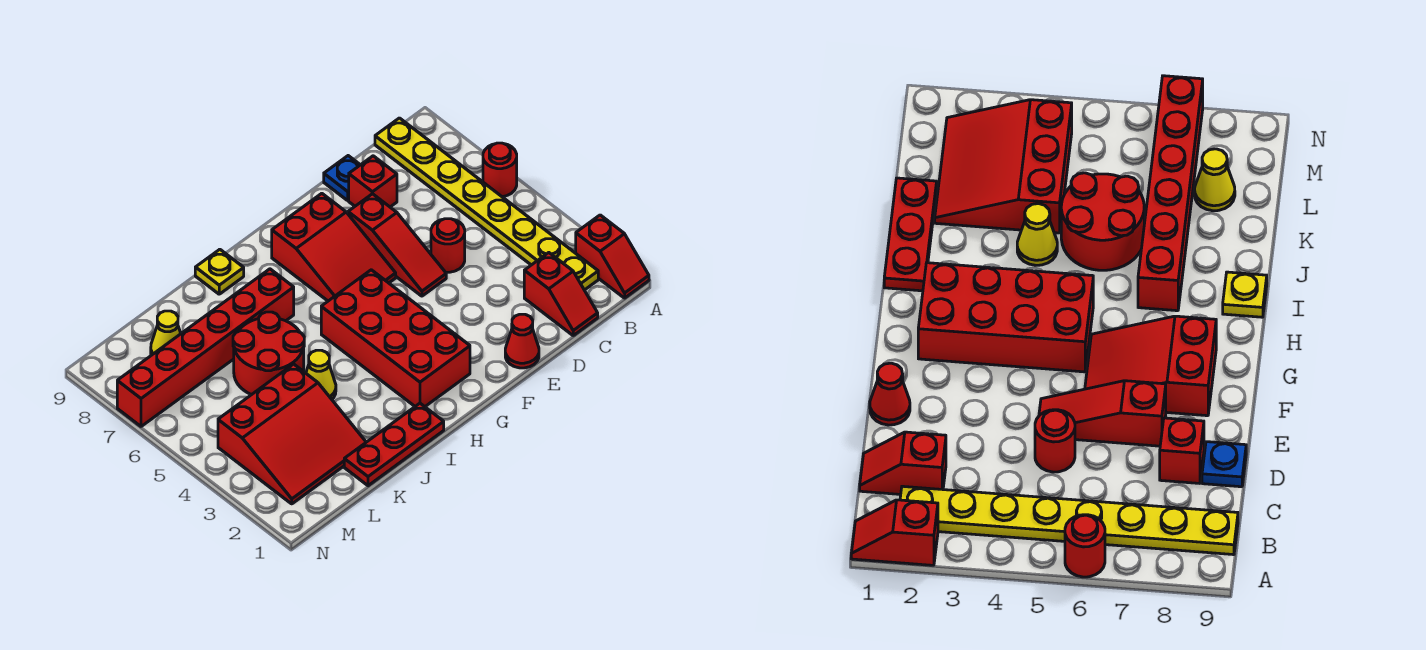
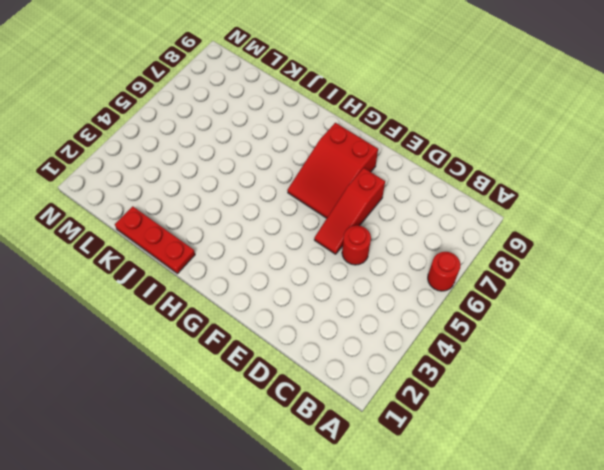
none -> red slope A1:A2 level 1 top 2
none -> yellow plate B2:B9 level 1
none -> red slope C1:C2 level 1 top 2

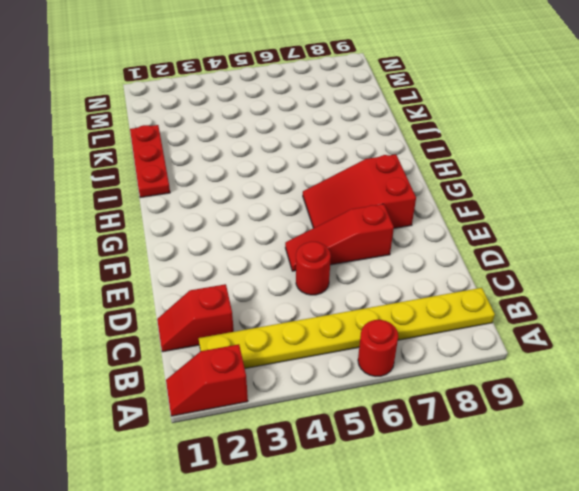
none -> red brick D8 level 1
none -> blue plate D9 level 1
none -> red cone E1 level 1

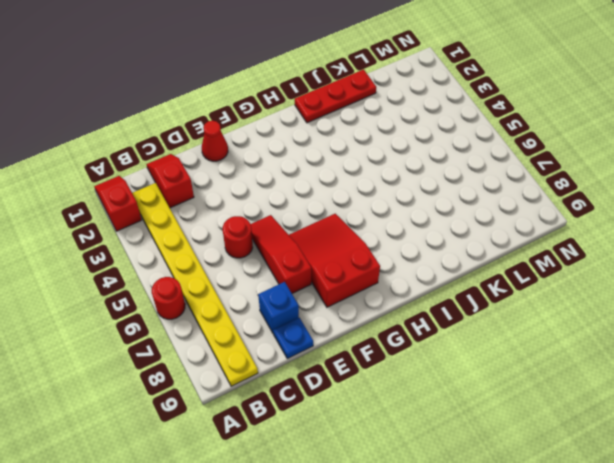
blue brick D8 level 1 -> red brick D8 level 1
none -> red brick G2:H5 level 1
none -> red brick I7:N7 level 1
none -> yellow plate I9 level 1

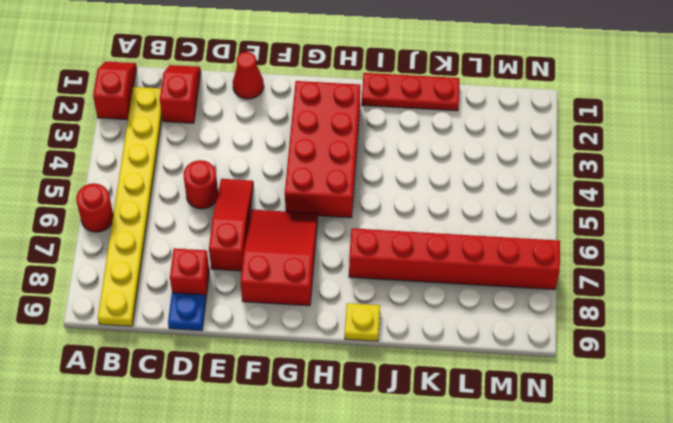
none -> yellow cone J4 level 1
none -> red round brick J5:K6 level 1
none -> red slope K2:M4 level 1 top 4

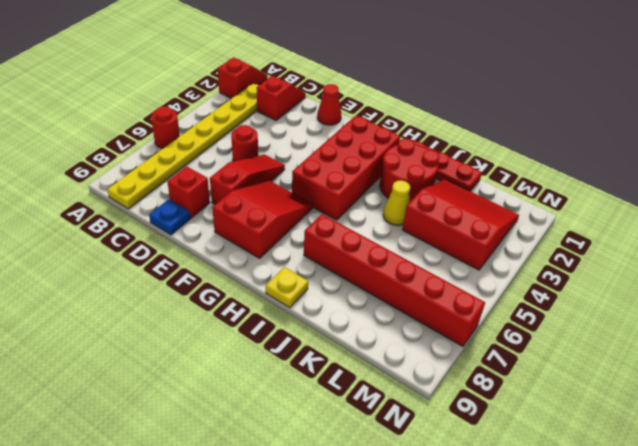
red round brick I2:J3 level 1 -> red round brick J5:K6 level 1
none -> yellow cone L8 level 1

